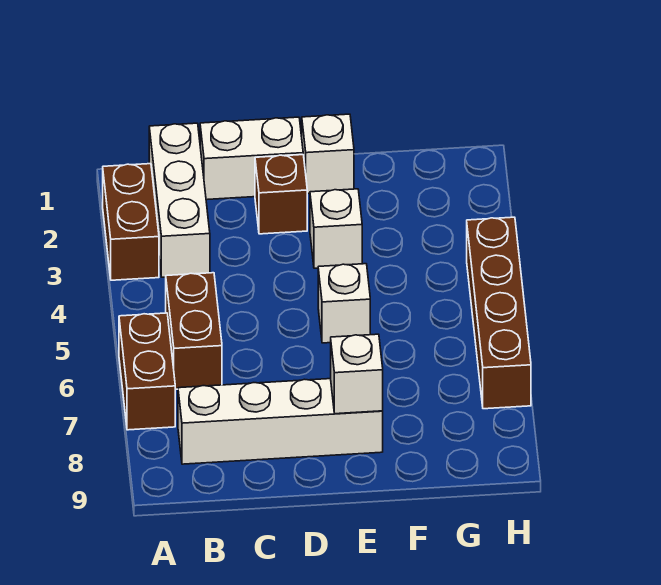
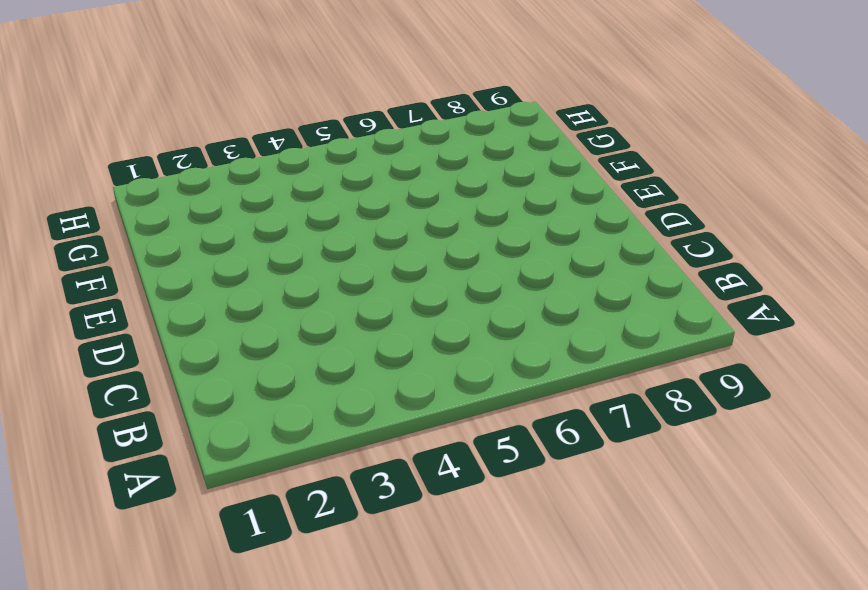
none -> brown brick A2:A3 level 1
none -> brown brick A6:A7 level 1
none -> white brick B1:B3 level 1

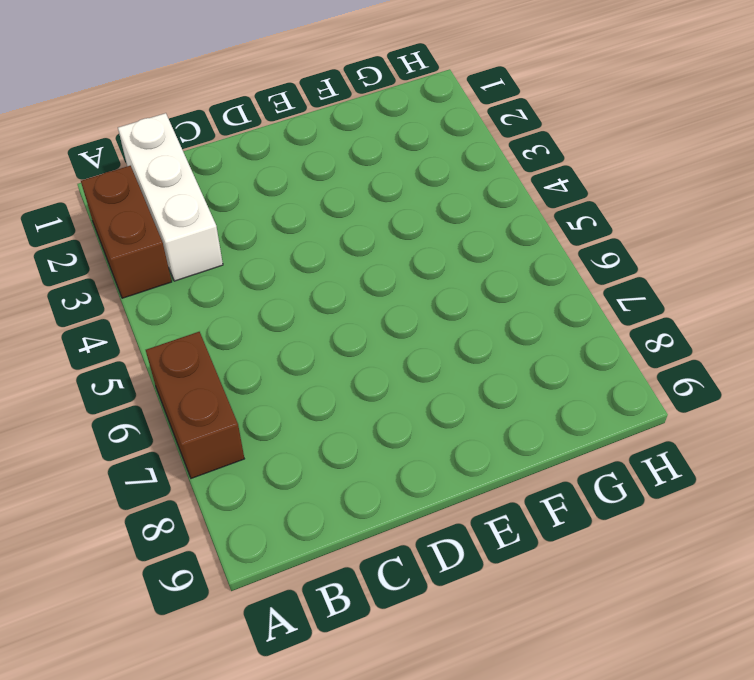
none -> brown brick B5:B6 level 1
none -> white brick B8:E8 level 1
none -> white brick C1:D1 level 1

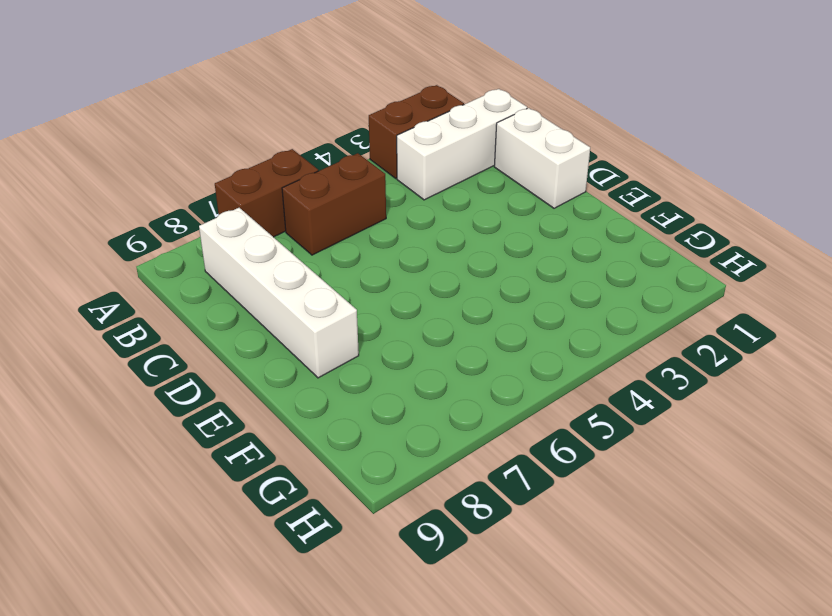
none -> brown brick D2 level 1
none -> white brick E1 level 1
none -> white brick E3 level 1

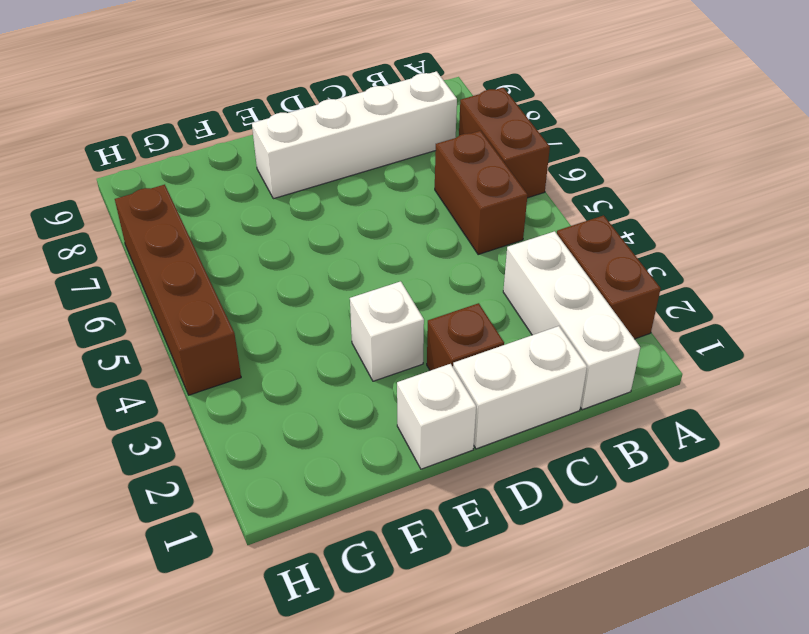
none -> white brick E5 level 1
none -> white brick E8 level 2

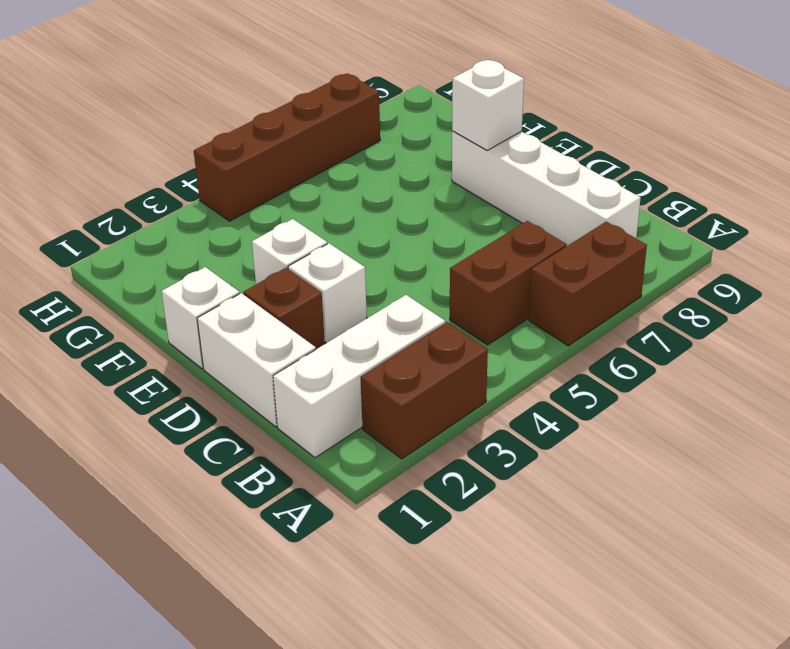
white brick D3 level 1 -> white brick E5 level 1

